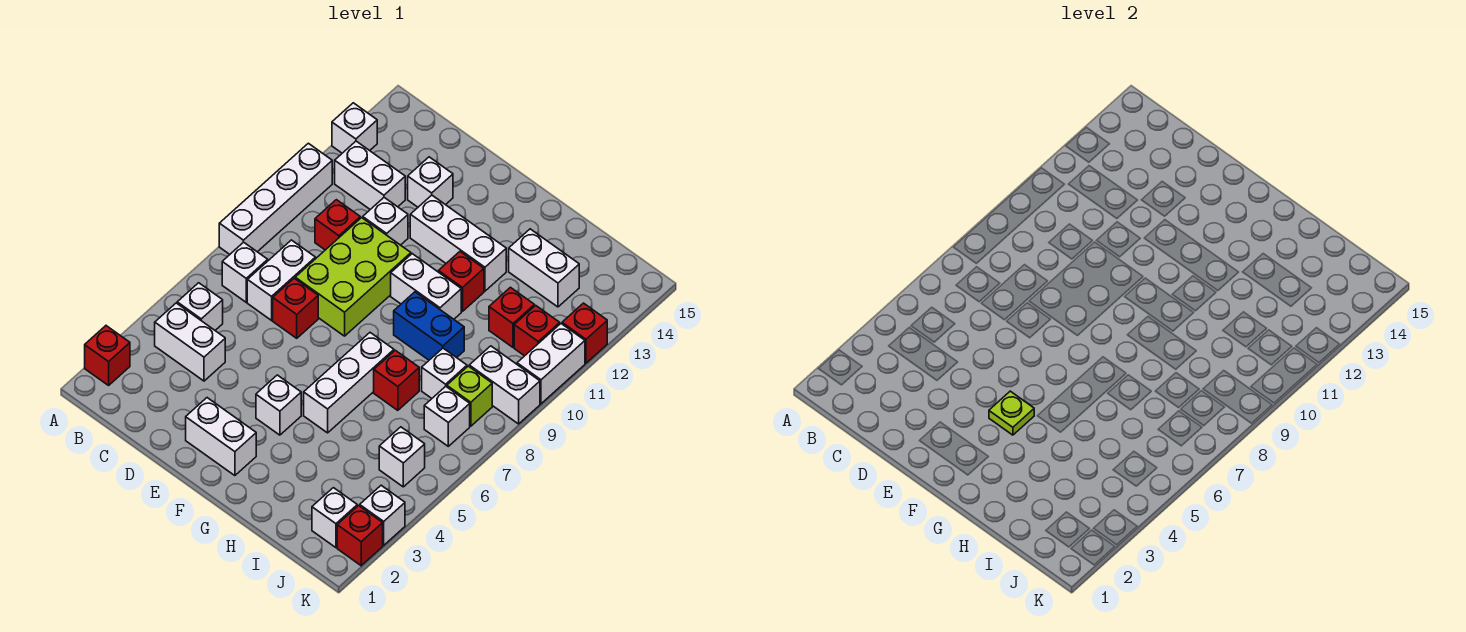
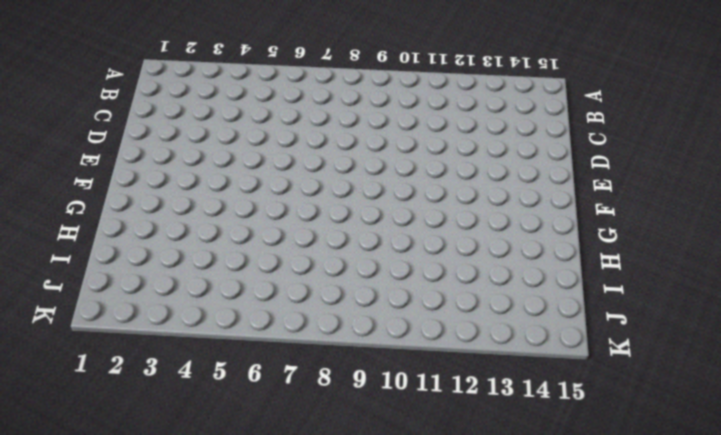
none -> red brick A2 level 1
none -> white brick A8:A11 level 1
none -> white brick A13 level 1
none -> white brick B4:C4 level 1

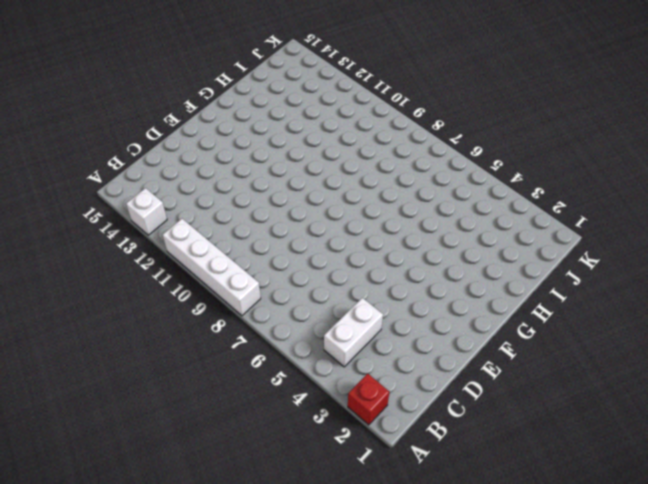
none -> white brick B5 level 1
none -> white brick B7 level 1
none -> white brick B12:C12 level 1
none -> white brick C7:C8 level 1

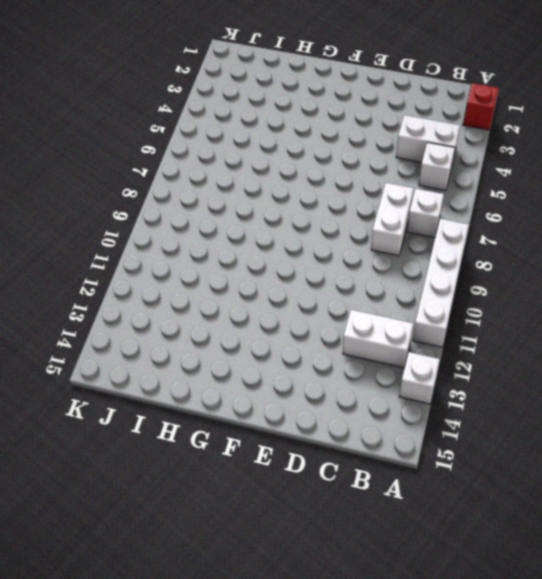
none -> red brick C10 level 1
none -> red brick D7 level 1
none -> lime brick D8:E10 level 1
none -> white brick D11 level 1

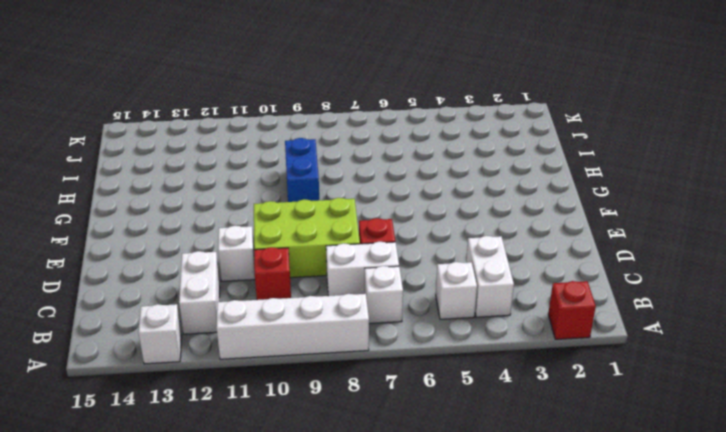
none -> white brick D13 level 1
none -> white brick E2:F2 level 1
none -> white brick E12:G12 level 1
none -> white brick F4 level 1

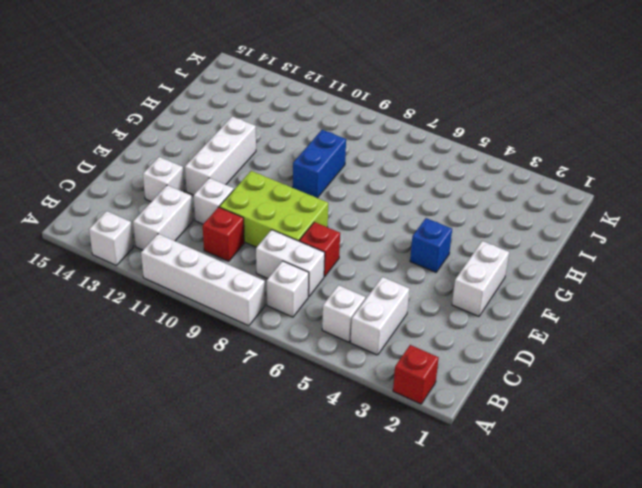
blue brick F4 level 1 -> white brick F4 level 1
none -> white brick F10:G10 level 1
none -> white brick G5:G7 level 1
none -> red brick G11 level 1
none -> red brick H7 level 1

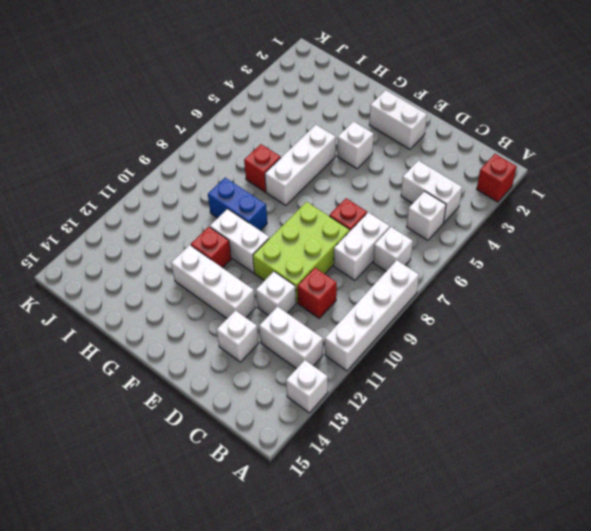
none -> white brick H13:I13 level 1
none -> white brick I8 level 1
none -> red brick I11 level 1
none -> white brick J2 level 1

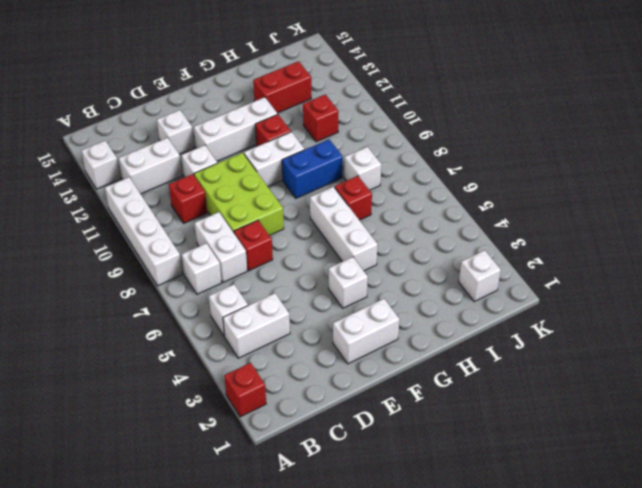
red brick H13:I13 level 1 -> white brick H13:I13 level 1
none -> white brick J5 level 1
none -> white brick J7 level 1
none -> lime brick J8 level 1
none -> white brick J9:K9 level 1

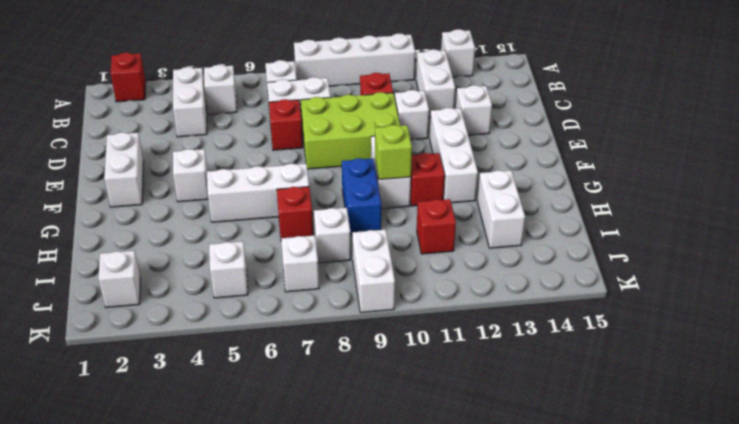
lime brick G10 level 2 -> lime brick J8 level 1
none -> red brick J11 level 1
none -> red brick K2 level 1
none -> white brick K3 level 1
none -> white brick K10:K11 level 1

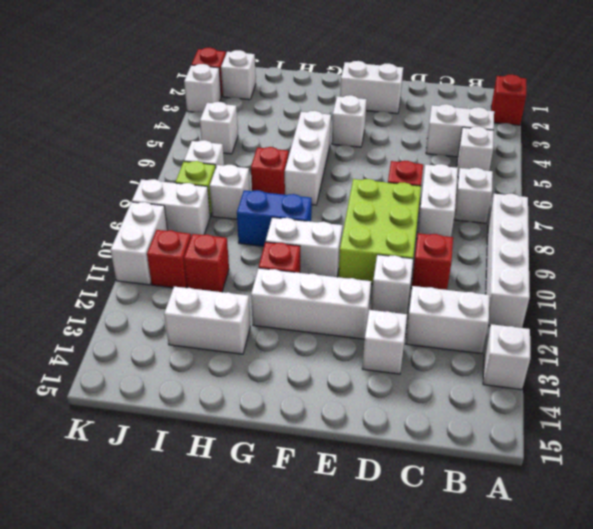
none -> red brick K12 level 1
none -> lime plate F4 level 2

